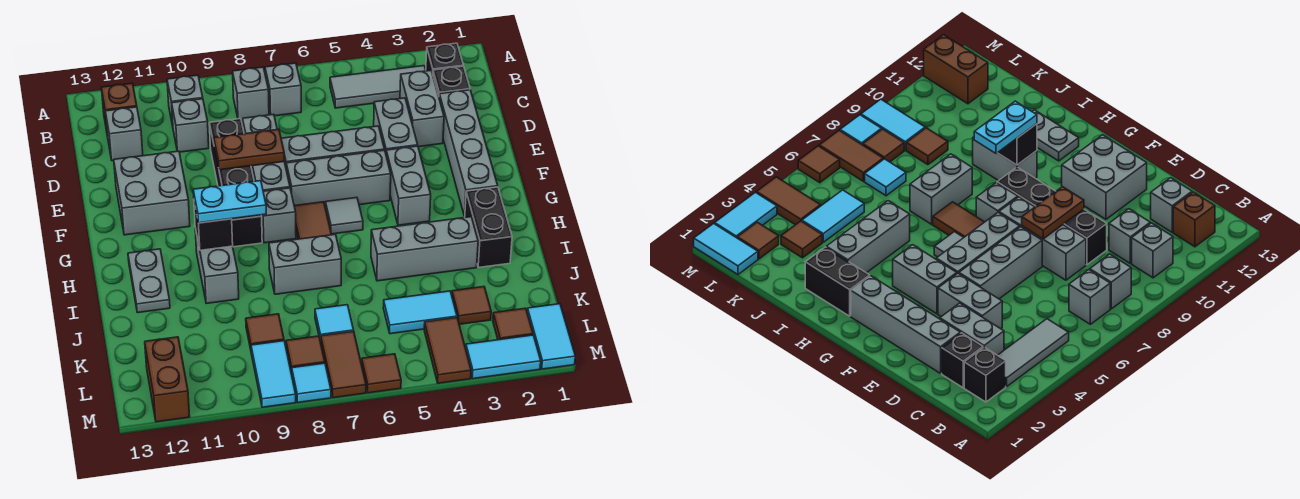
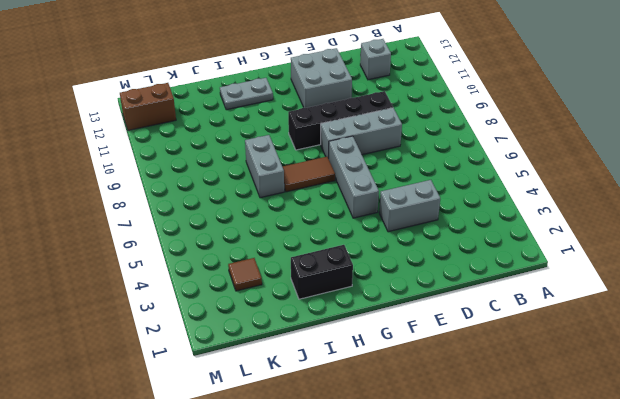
none -> black brick B2 level 1
none -> grey tile B3:B5 level 1
none -> grey brick B7 level 1
none -> grey brick B8 level 1

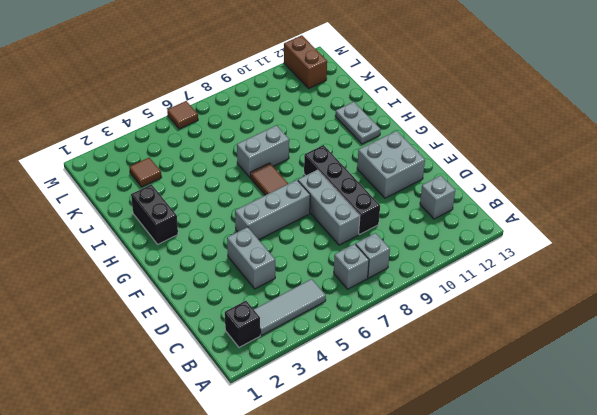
none -> grey brick B10 level 1
none -> brown brick B12 level 1
none -> black brick C2 level 1
none -> grey brick C3:D3 level 1

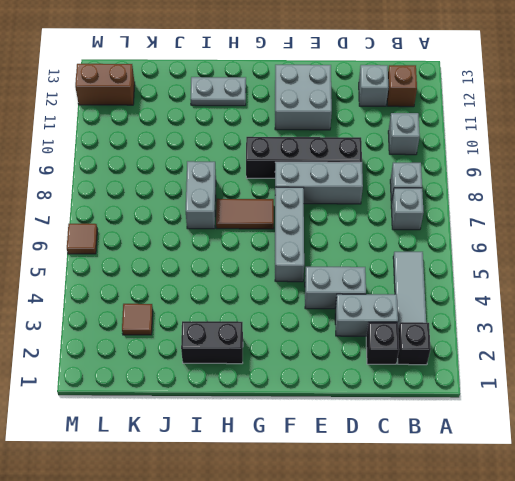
none -> grey brick C10 level 1
none -> grey brick D2:G2 level 1
none -> grey brick E5:E7 level 1
none -> grey brick F4:G4 level 1

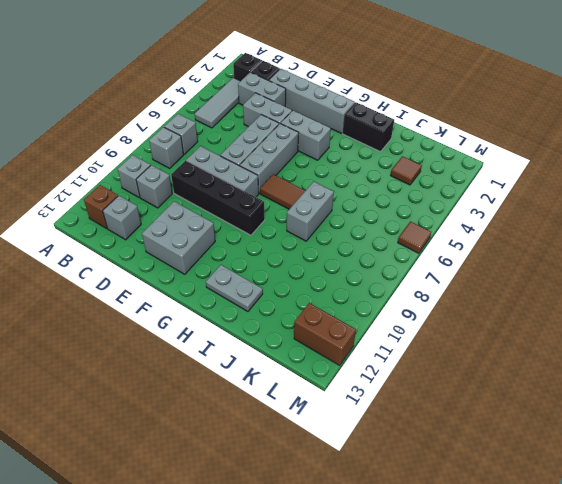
none -> grey tile G6 level 1
none -> grey brick G8 level 1
none -> grey brick H10:I10 level 1
none -> grey brick I3:I5 level 1

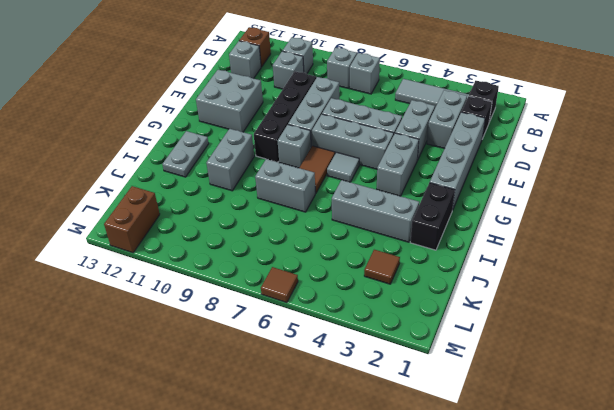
none -> cyan tile K4:K5 level 1
none -> cyan tile K7 level 1
none -> brown tile K9 level 1
none -> cyan tile L1:M1 level 1

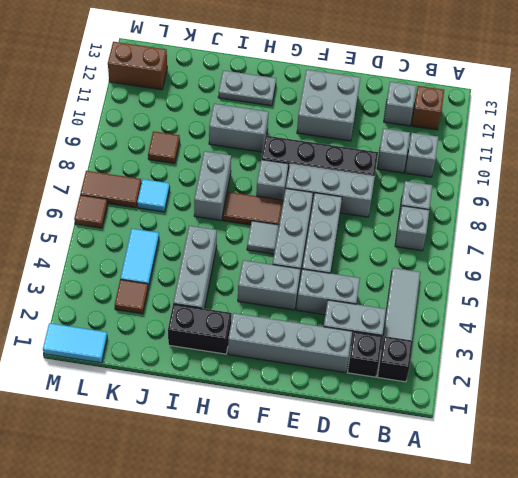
none -> brown tile L2 level 1
none -> brown tile L4:M4 level 1
none -> brown tile L8 level 1
none -> cyan tile L9:M9 level 1

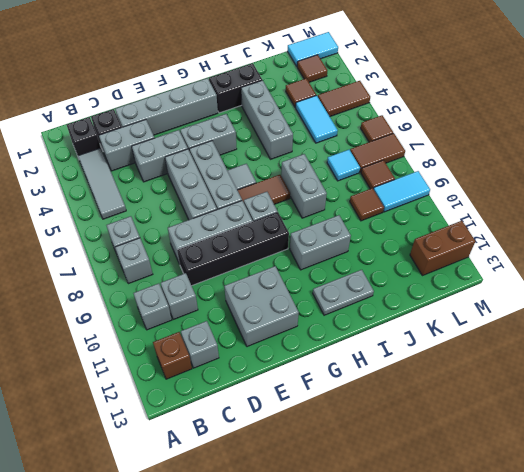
none -> cyan tile M2:M3 level 1
none -> cyan tile M8 level 1
none -> brown plate E8:E9 level 2
none -> black brick H10 level 2

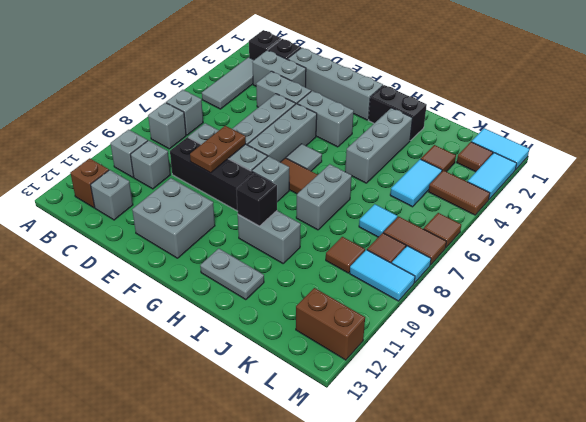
none -> cyan plate H9:H10 level 3

